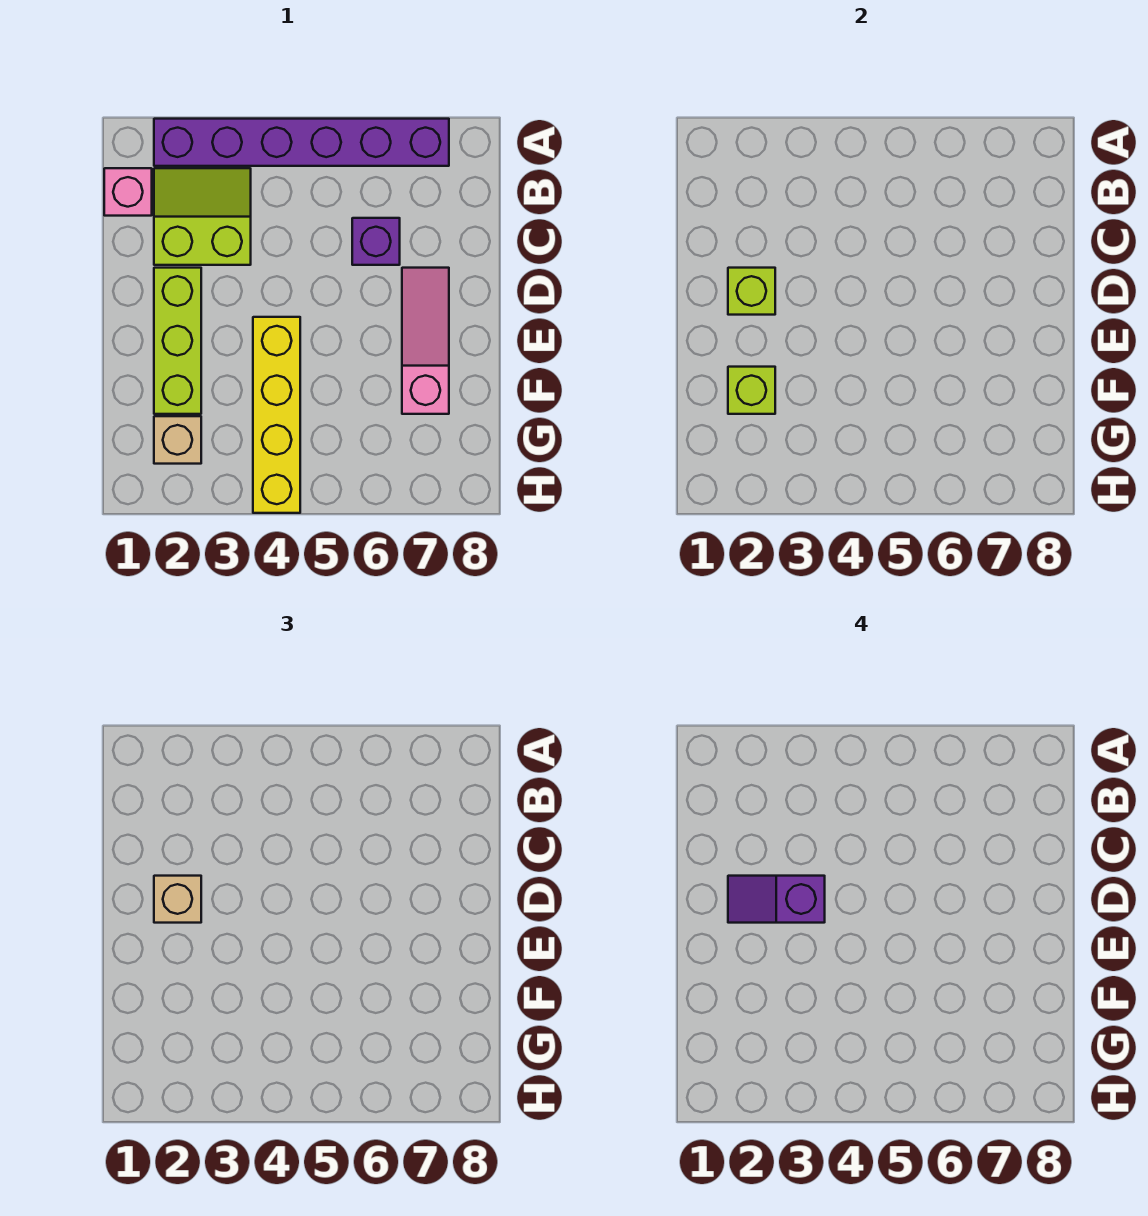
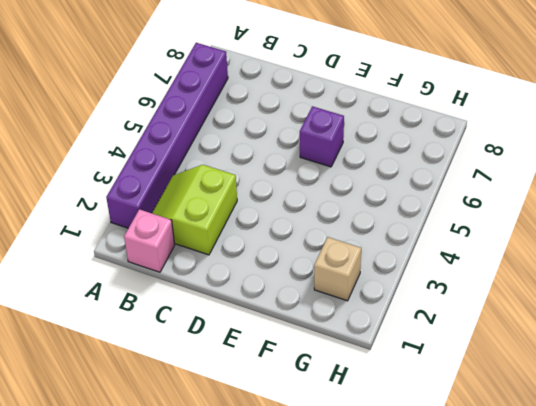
purple brick E6 level 1 -> purple brick C6 level 1
none -> lime brick D2:F2 level 1
none -> pink slope D7:F7 level 1 top F
none -> yellow brick E4:H4 level 1

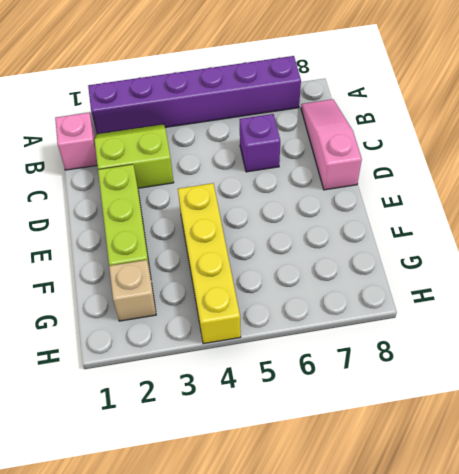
pink slope B8:D8 level 1 top D -> pink slope D7:F7 level 1 top F
none -> lime brick D2 level 2
none -> lime brick F2 level 2
none -> tan brick D2 level 3

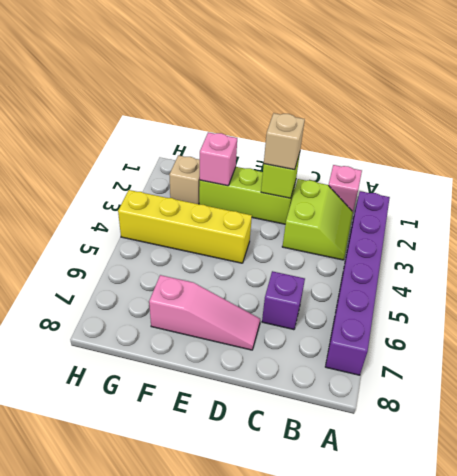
pink brick F2 level 2 -> lime brick F2 level 2
none -> purple slope D2:D3 level 4 top 3

